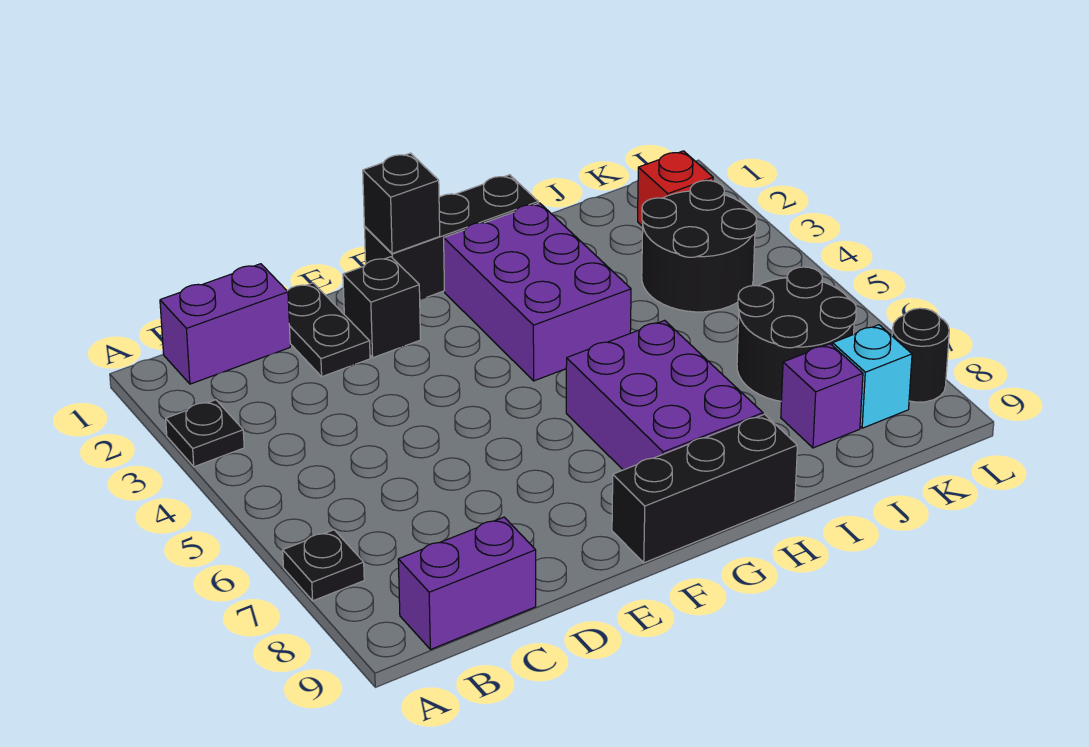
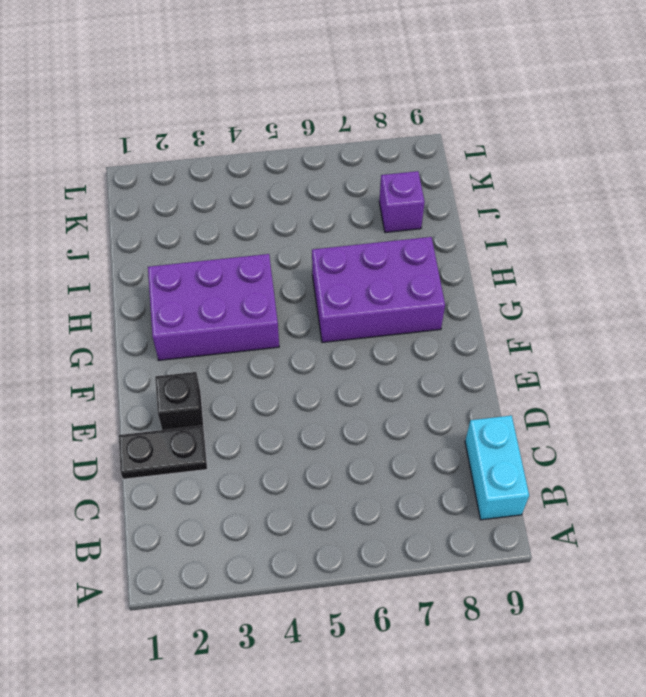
cyan brick B9:C9 level 1 -> purple brick B9:C9 level 1
none -> black plate A3 level 1
none -> black plate A7 level 1
none -> purple brick B1:C1 level 1

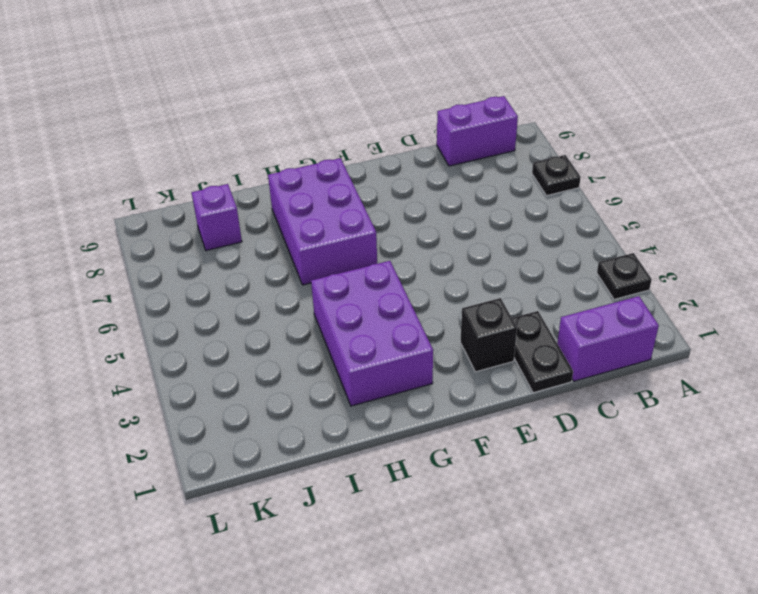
none -> black brick F1:H1 level 1
none -> black brick F9:H9 level 1
none -> black round brick J3:K4 level 1

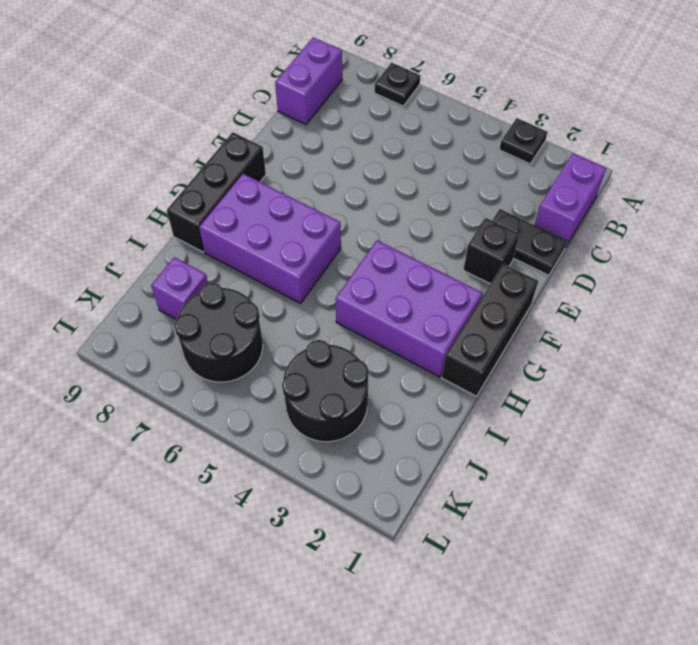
none -> red brick K2 level 1
none -> cyan brick K8 level 1
none -> black round brick L8 level 1

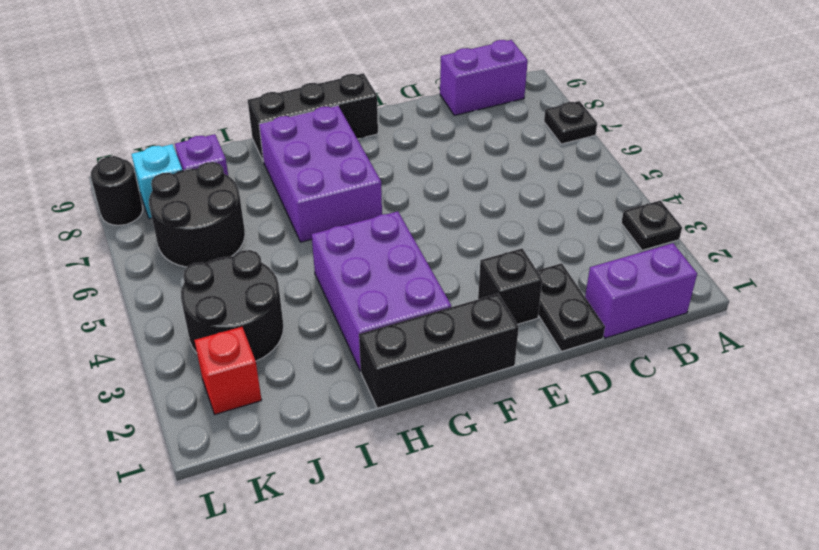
none -> black brick F1 level 2

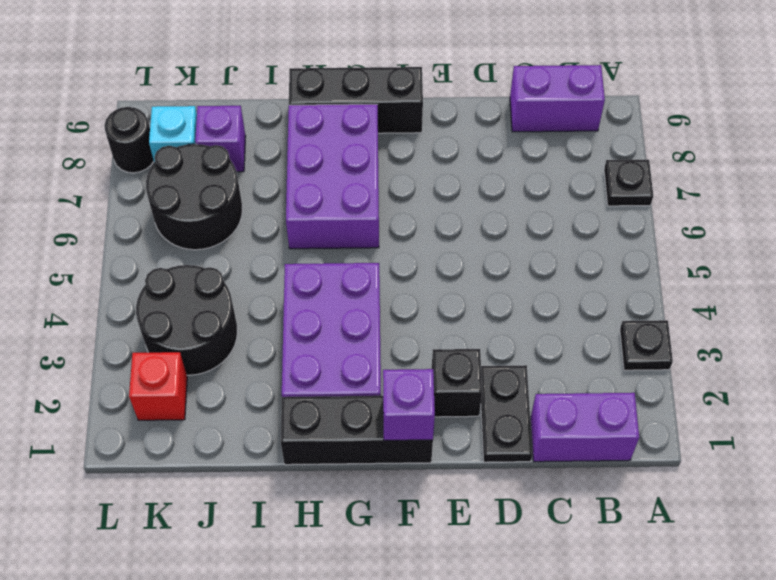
purple brick F1 level 2 -> black brick F1 level 2

